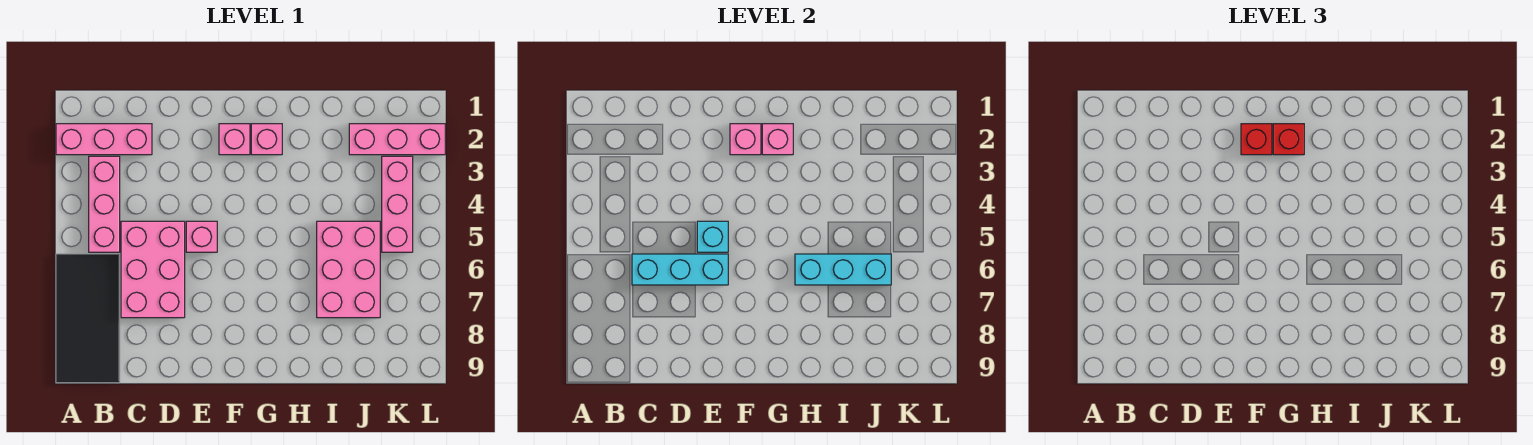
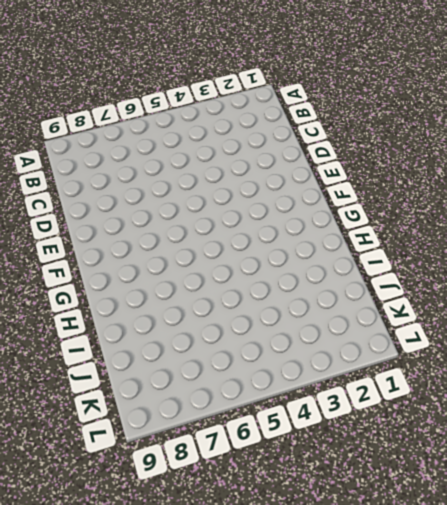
none -> pink brick A2:C2 level 1
none -> black tile A6:B9 level 1
none -> pink brick B3:B5 level 1

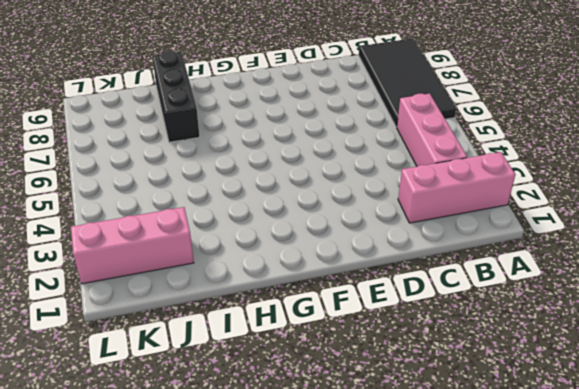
black brick I7:I9 level 1 -> pink brick I5:J7 level 1
none -> pink brick C5:D7 level 1
none -> pink brick E5 level 1
none -> pink brick F2 level 1

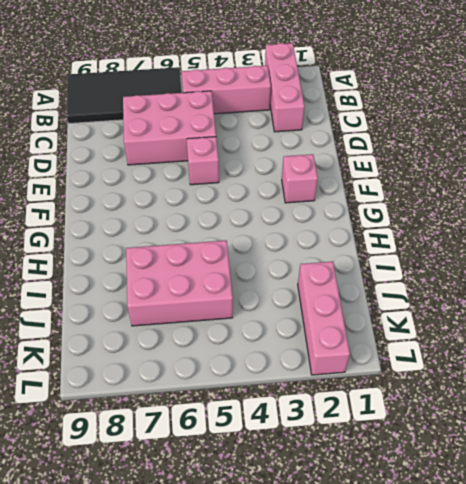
none -> pink brick G2 level 1
none -> pink brick K3:K5 level 1
none -> cyan brick C6:E6 level 2

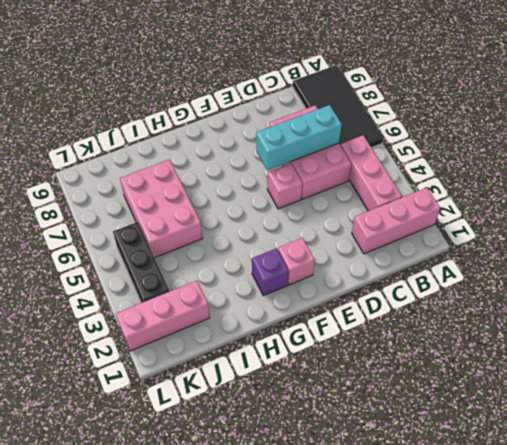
purple brick G2 level 1 -> pink brick G2 level 1
black brick K3:K5 level 1 -> pink brick K3:K5 level 1
none -> cyan brick E5 level 2
none -> pink brick F2 level 2
none -> pink brick G2 level 2

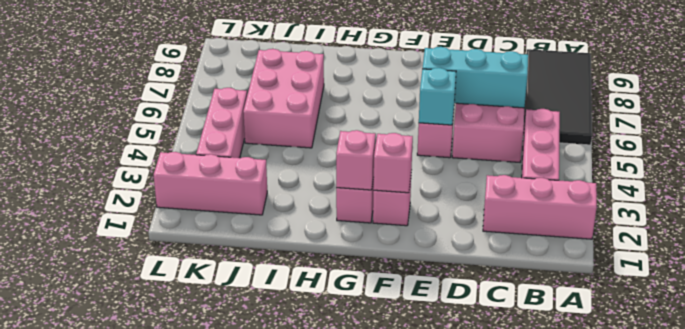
none -> cyan brick H6:J6 level 2
none -> red brick F2 level 3
none -> red brick G2 level 3

